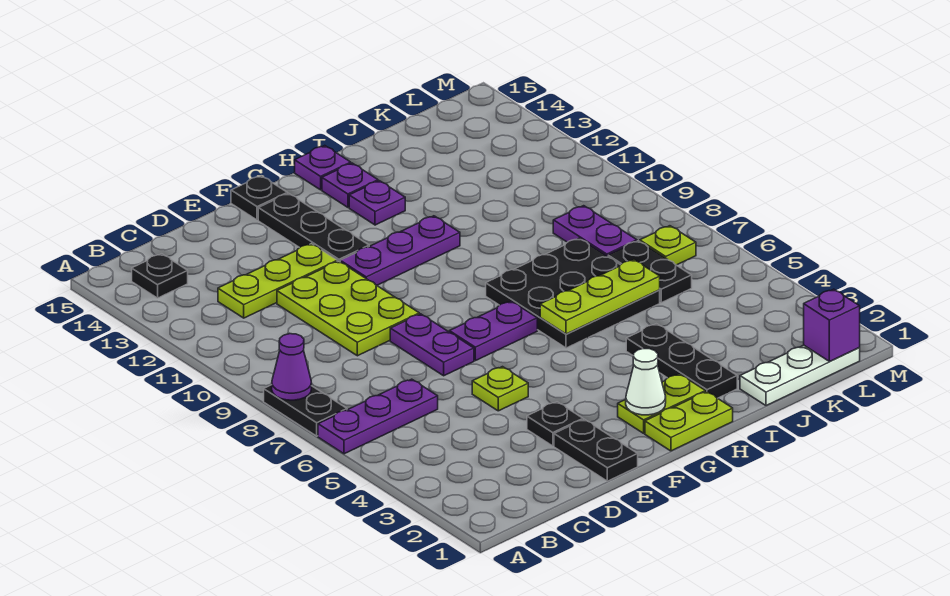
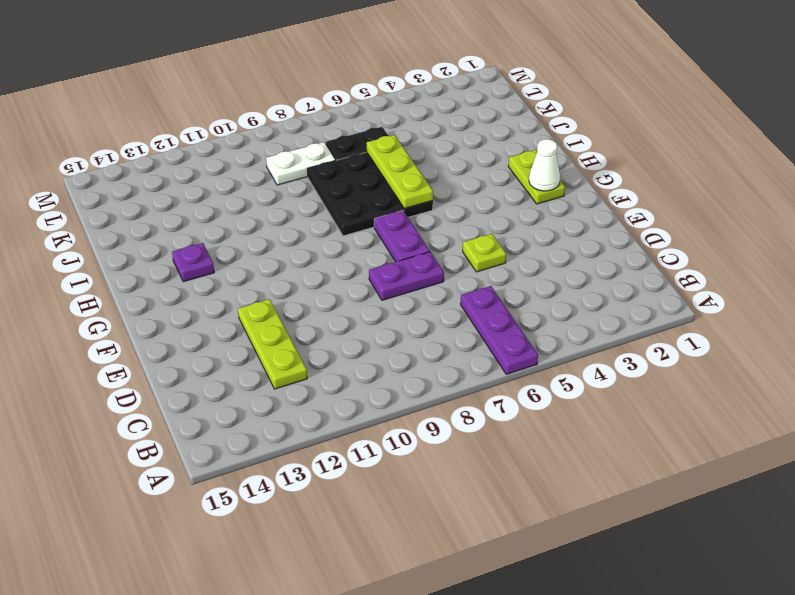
white plate K8:K9 level 1 -> purple plate K8:K9 level 1
none -> black plate A7:A8 level 1
none -> black plate B14 level 1
none -> lime plate D9:E11 level 1

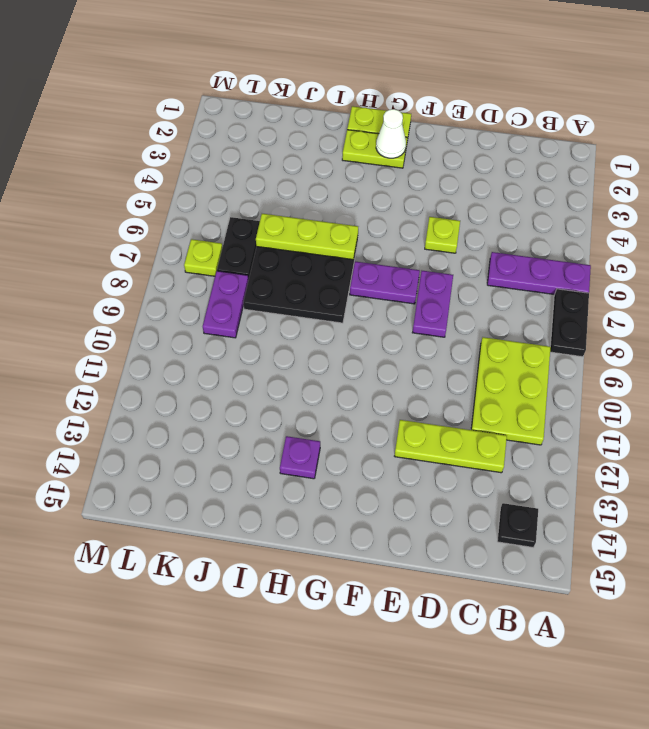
lime plate B9:C11 level 1 -> lime plate D9:E11 level 1
none -> black plate E1:E2 level 1
none -> black plate E3 level 1
none -> purple plate F11:H11 level 1

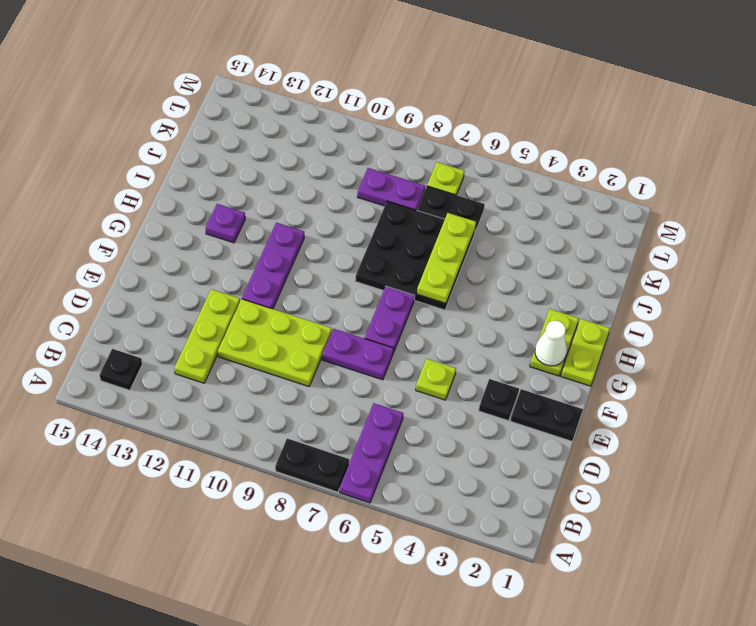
none -> black plate F12:F14 level 1
none -> black plate F15 level 1
none -> purple plate H14 level 1

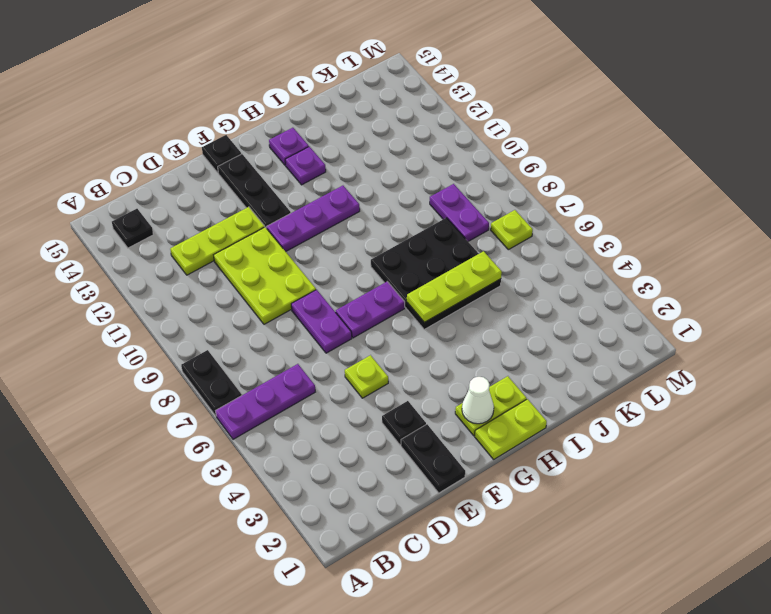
none -> purple plate H15 level 1
none -> black plate I2:I4 level 1
none -> white plate J1:L1 level 1

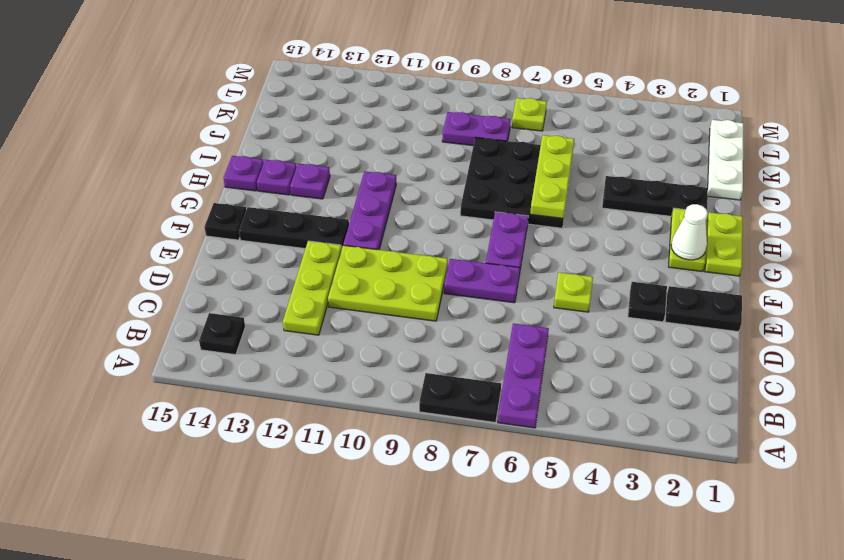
none -> black plate K6:K7 level 1
none -> purple cone A8 level 2
none -> purple brick L1 level 2

